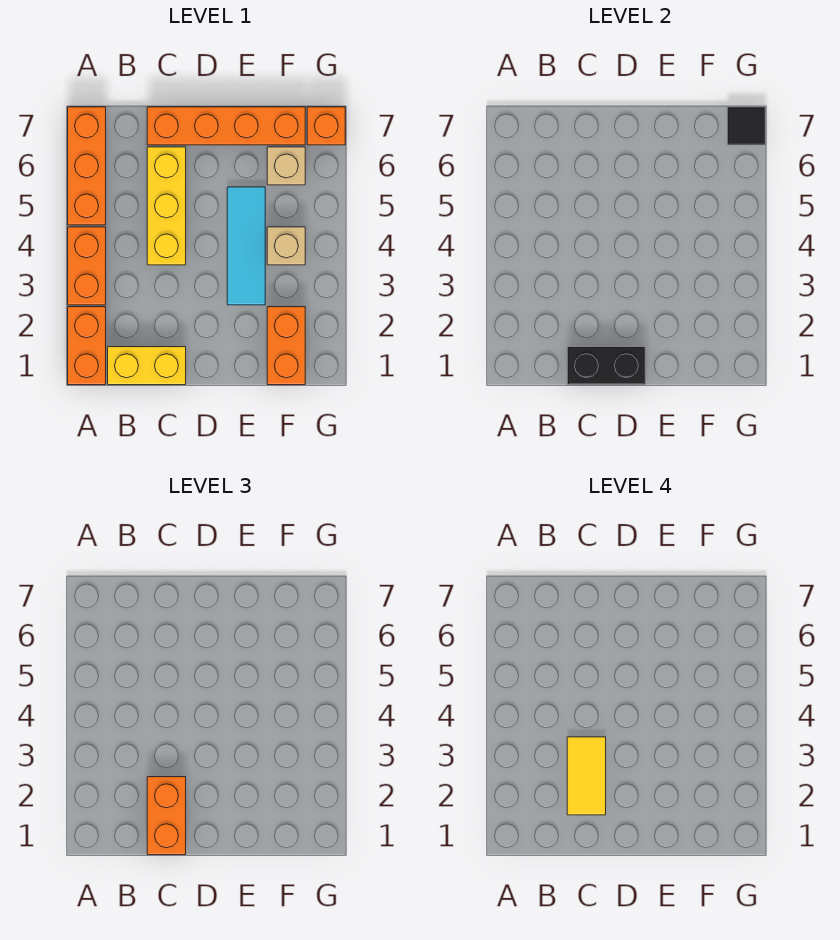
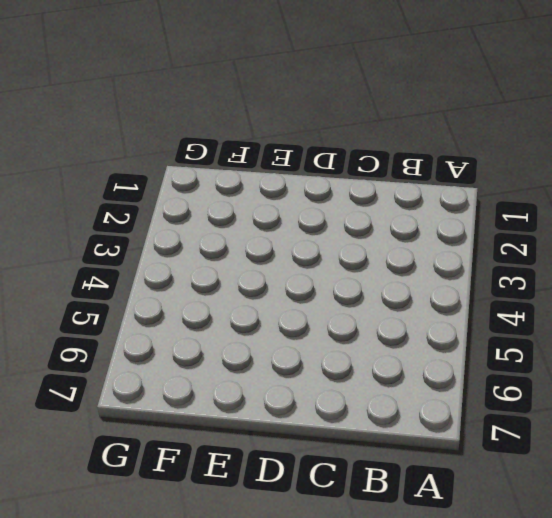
none -> orange brick A1:A2 level 1
none -> orange brick A3:A4 level 1
none -> orange brick A5:A7 level 1

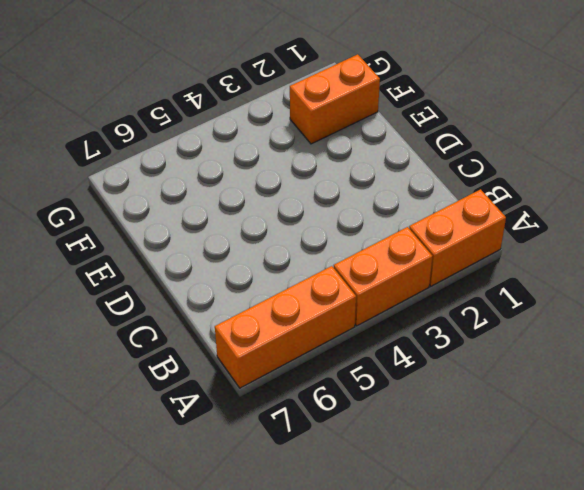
none -> yellow brick B1:C1 level 1
none -> yellow brick C4:C6 level 1
none -> orange brick C7:F7 level 1

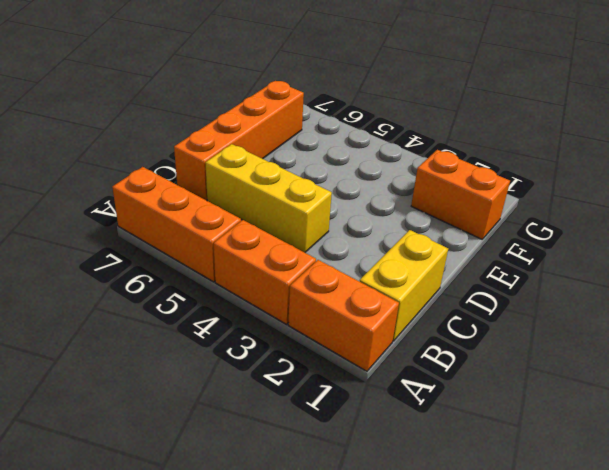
none -> cyan tile E3:E5 level 1
none -> tan brick F4 level 1
none -> tan brick F6 level 1

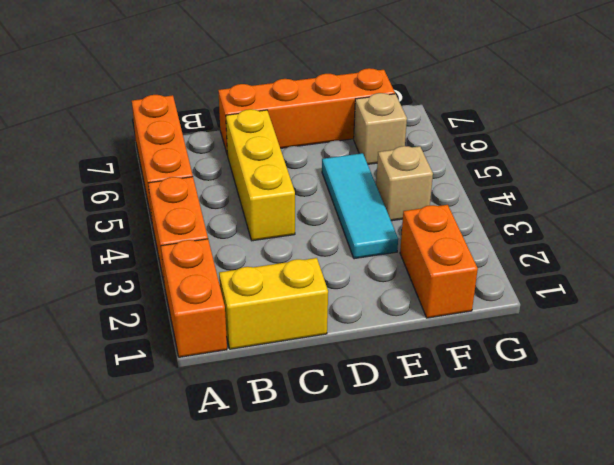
none -> orange brick G7 level 1
none -> black brick C1:D1 level 2
none -> black tile G7 level 2

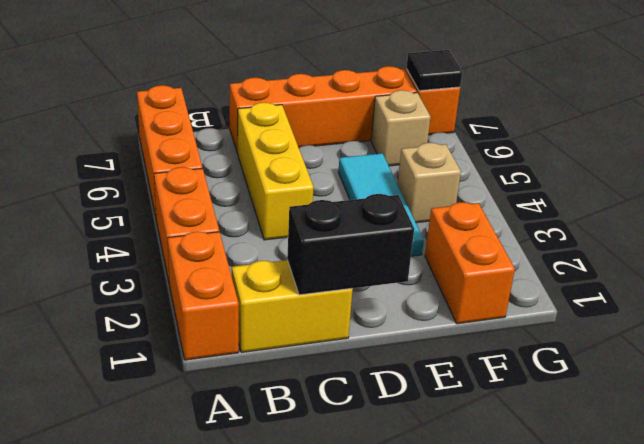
none -> orange brick C1:C2 level 3
none -> yellow tile C2:C3 level 4

